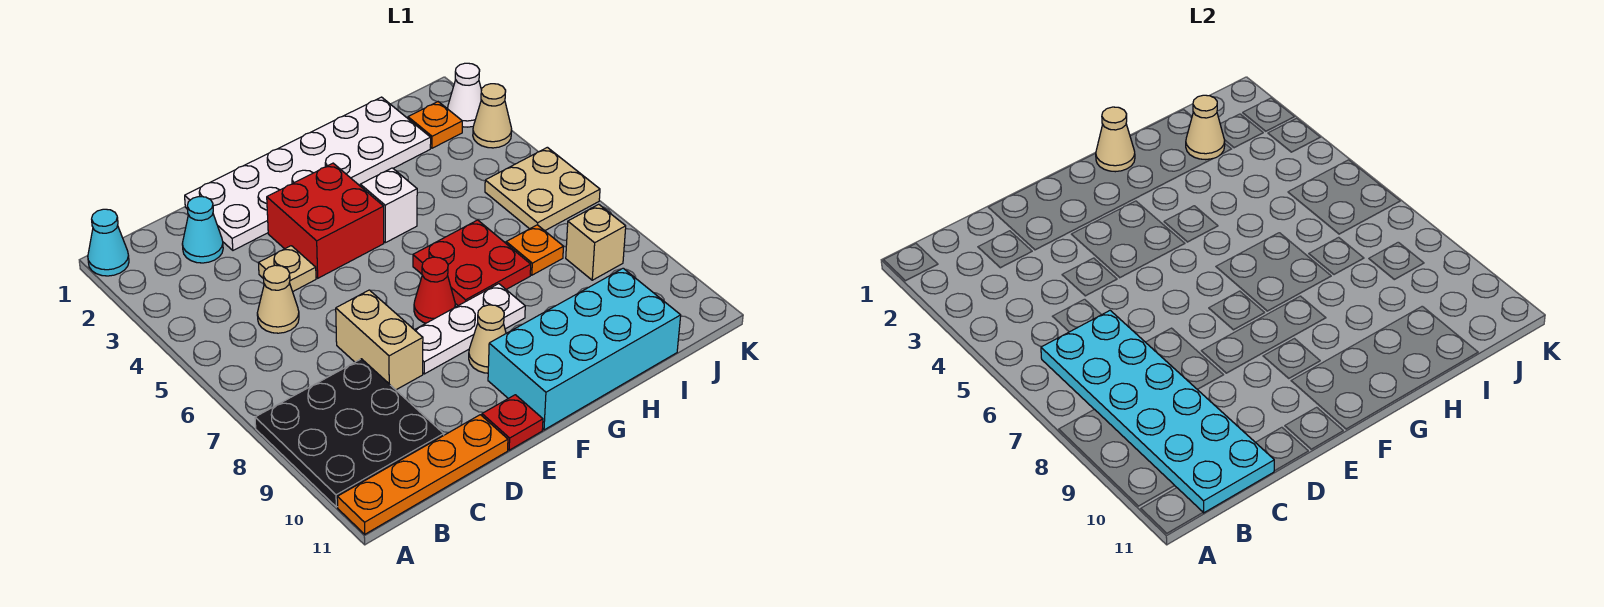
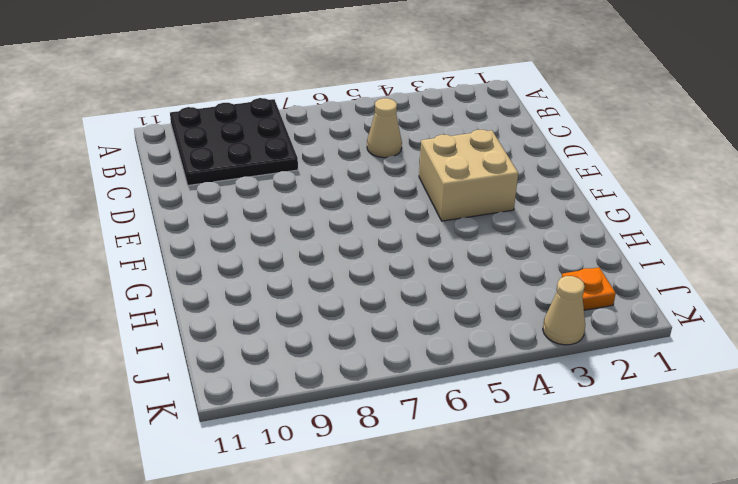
tan brick E3:F4 level 1 -> red brick E3:F4 level 1
none -> cyan cone A1 level 1
none -> orange plate A11:D11 level 1
none -> cyan cone C2 level 1

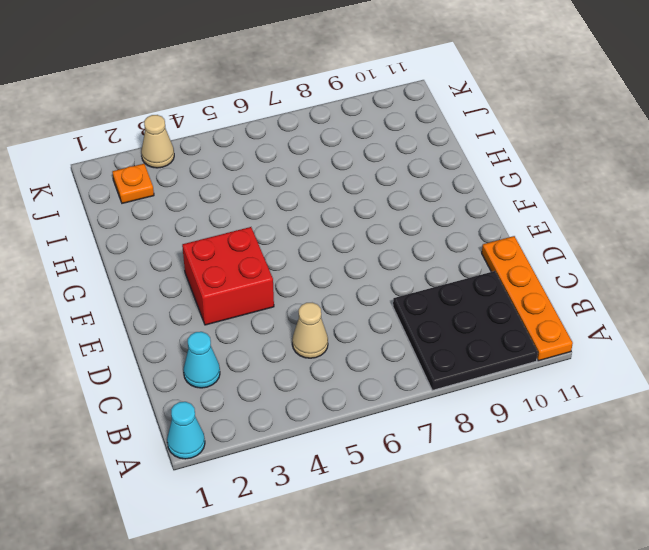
none -> white plate D1:I2 level 1
none -> tan plate D4 level 1
none -> tan brick D7:D8 level 1

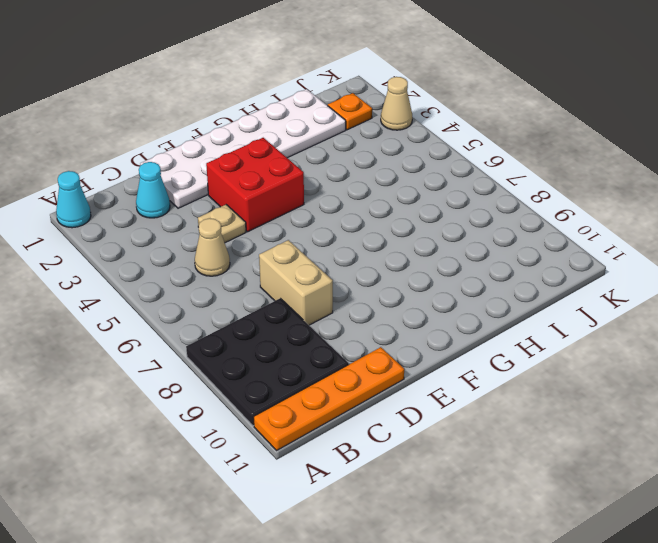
none -> white plate E8:G8 level 1
none -> red plate E11 level 1
none -> red cone F7 level 1

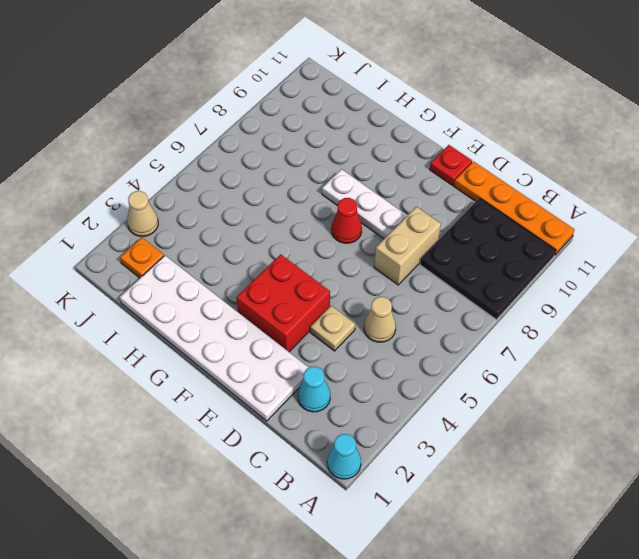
none -> tan cone F9 level 1
none -> cyan brick F10:I11 level 1
none -> white brick G4 level 1

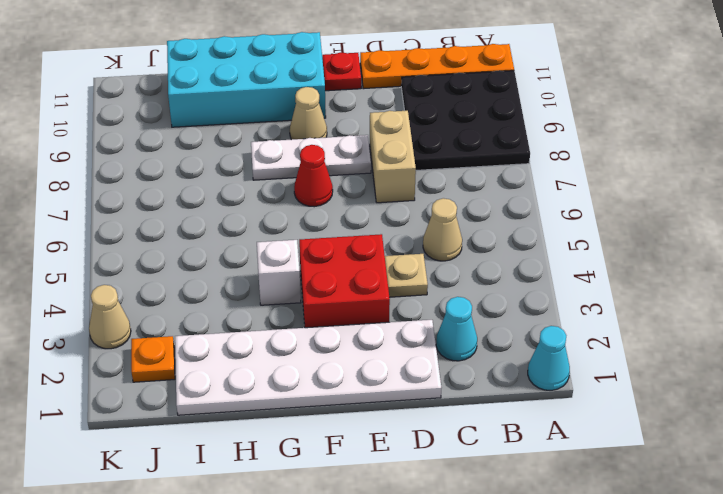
none -> red plate G6:H7 level 1
none -> orange plate I7 level 1
none -> tan plate J5:K6 level 1

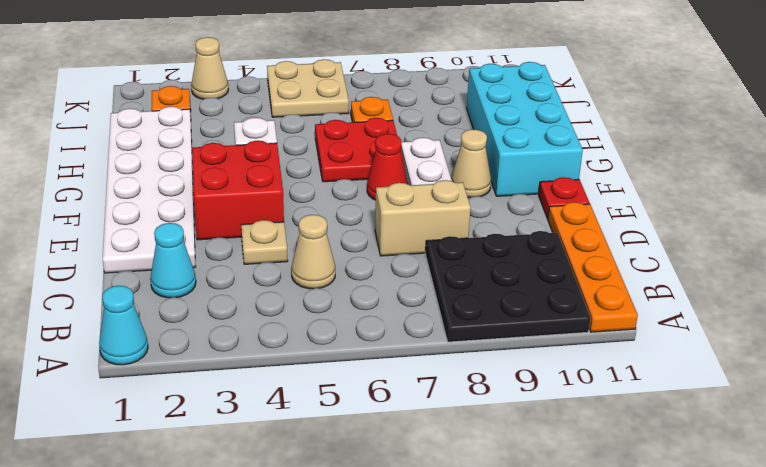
none -> tan brick J8 level 1
none -> white cone K2 level 1
none -> cyan plate B6:C11 level 2

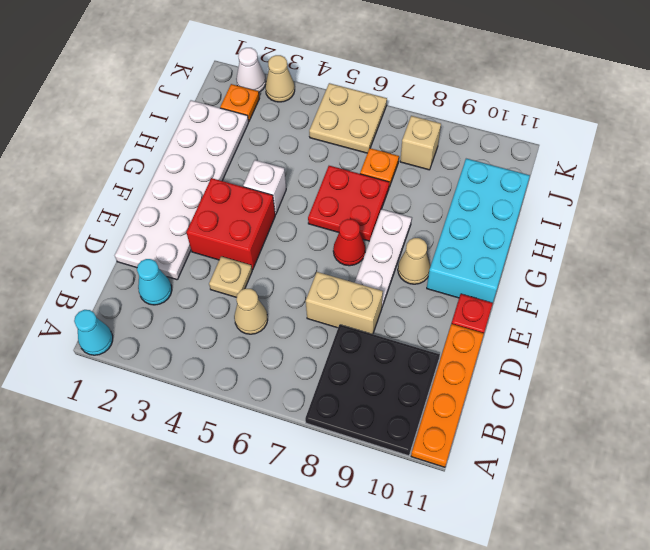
none -> cyan plate B6:C11 level 2
none -> tan cone G1 level 2
none -> tan cone I2 level 2

